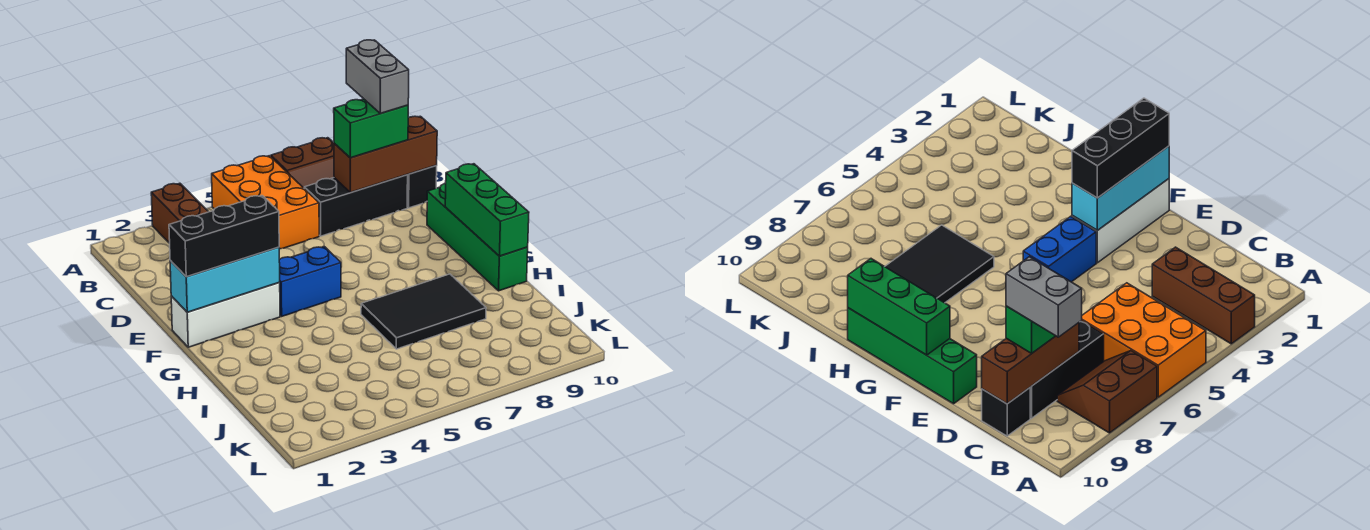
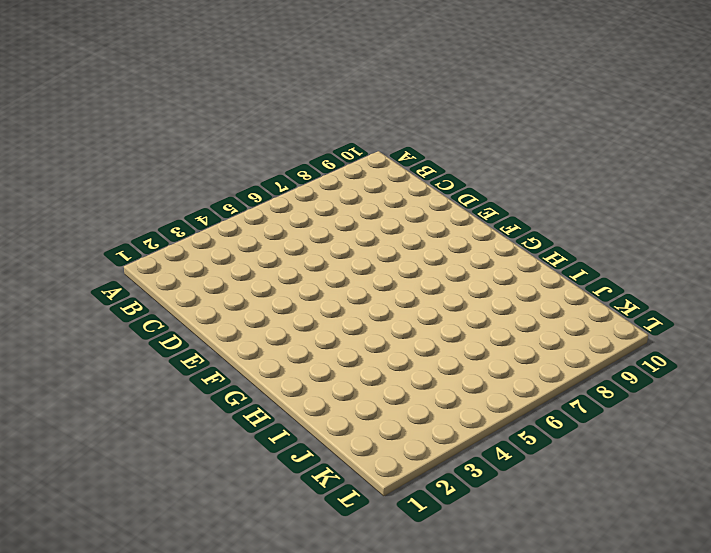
none -> brown brick A3:C3 level 1
none -> orange brick A5:C6 level 1
none -> brown slope A7:B8 level 1 top A

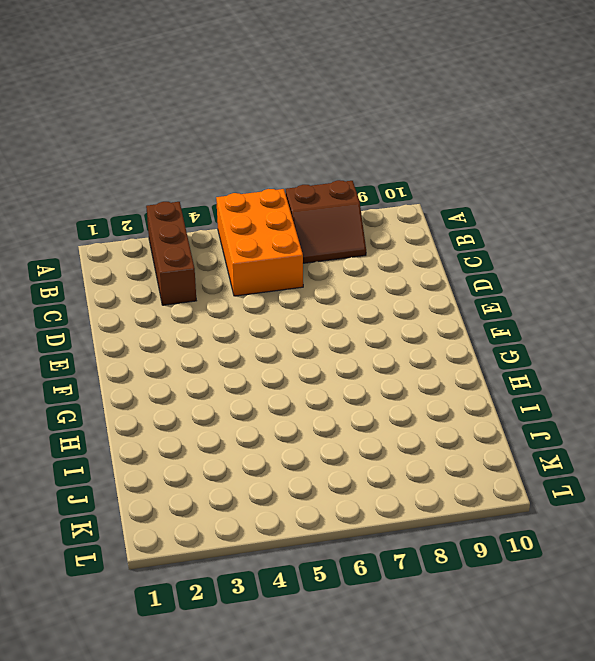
none -> black brick C7:C9 level 1
none -> black brick C10 level 1
none -> green brick E10:H10 level 1

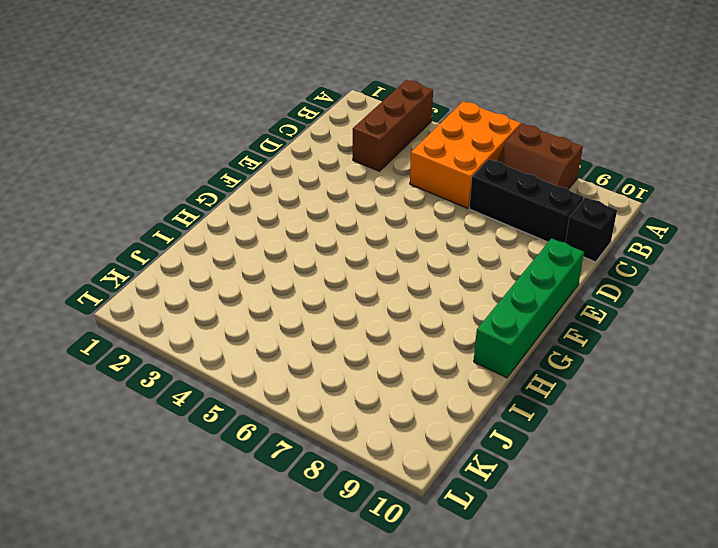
none -> white brick F1:F3 level 1
none -> blue brick F4:F5 level 1
none -> black tile H6:I8 level 1

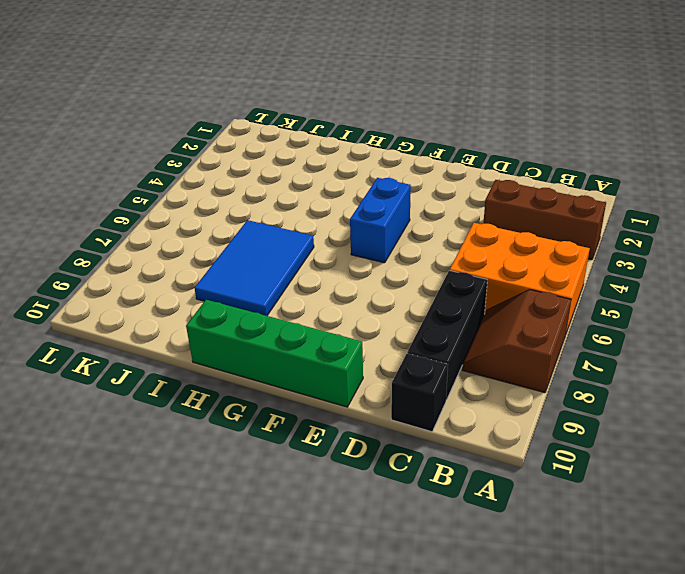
blue tile H6:I8 level 1 -> black tile H6:I8 level 1
none -> white brick F1:F3 level 1
none -> brown brick C8:C10 level 2
none -> cyan brick F1:F3 level 2

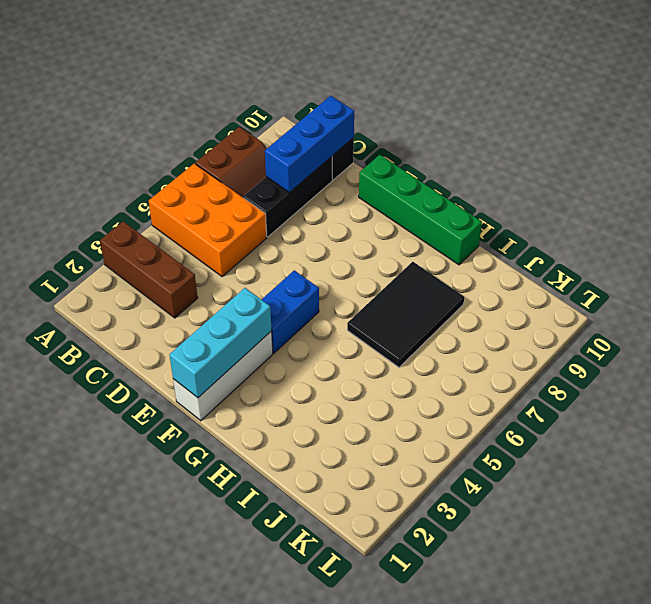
blue brick C8:C10 level 2 -> brown brick C8:C10 level 2
none -> green brick F10:H10 level 2
none -> green brick C8:C9 level 3
none -> black brick F1:F3 level 3

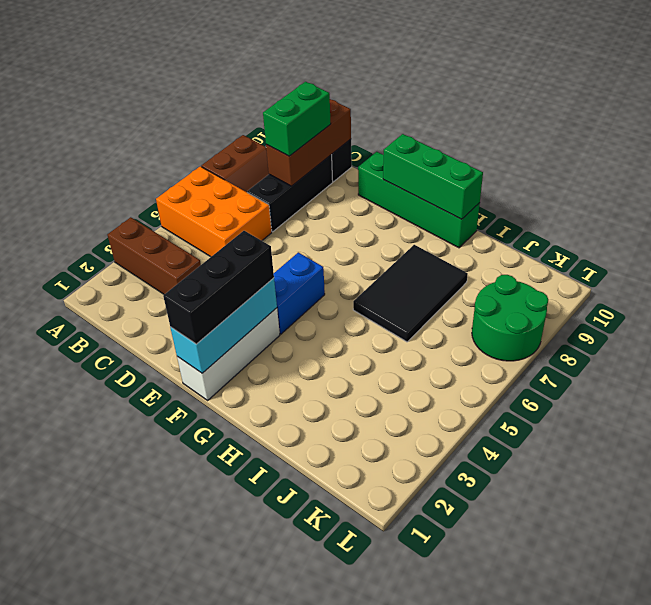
green round brick K7:L8 level 1 -> none
none -> grey brick B9:C9 level 4

